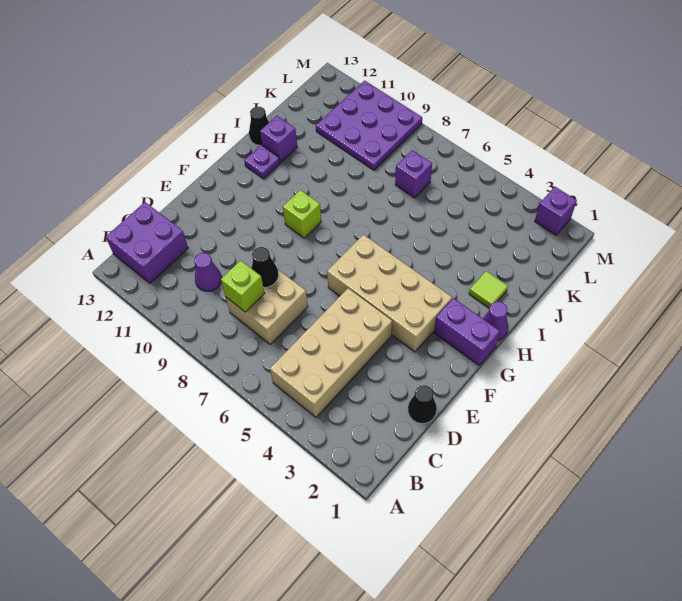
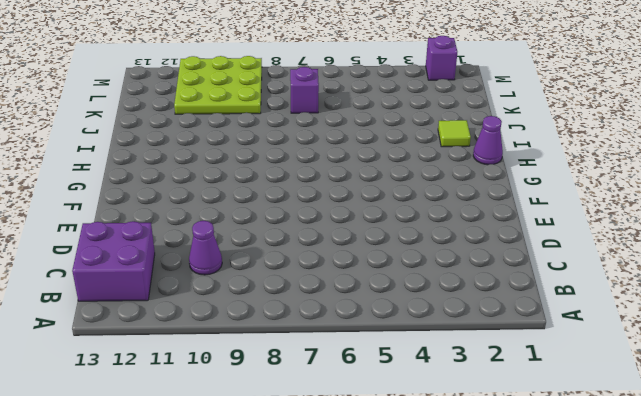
lime plate K9:M11 level 1 -> purple plate K9:M11 level 1
none -> tan brick B4:E5 level 1
none -> tan brick C7:D8 level 1
none -> black cone D1 level 1

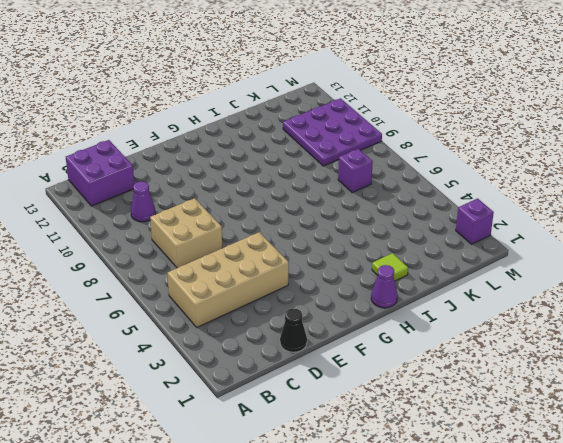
none -> tan brick F3:G6 level 1
none -> purple brick G1:G2 level 1
none -> lime brick G9 level 1

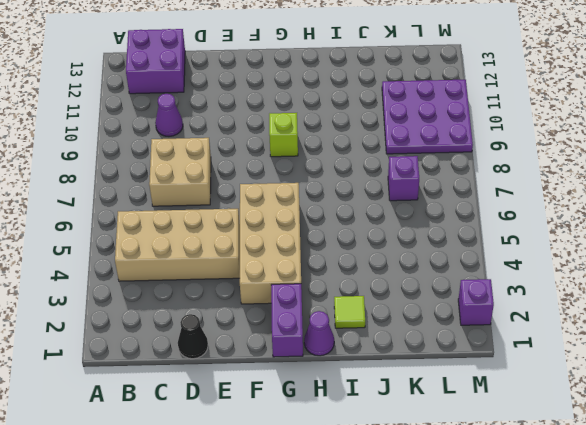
none -> purple plate H12 level 1
none -> purple brick I12 level 1
none -> black cone I13 level 1

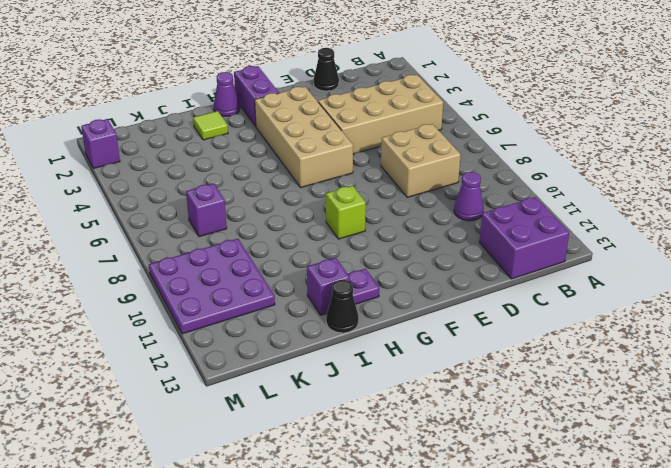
none -> lime brick C8 level 2
none -> black cone D8 level 2

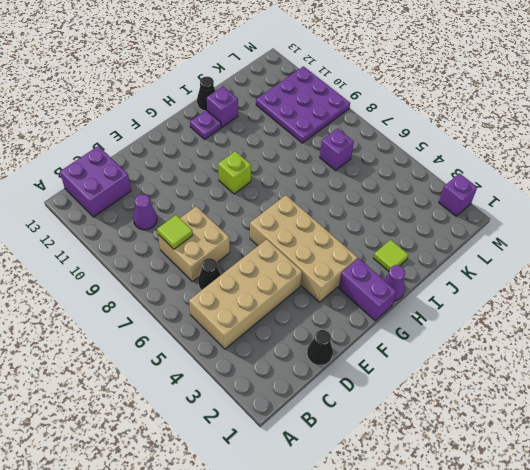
black cone C6 level 1 -> black cone D8 level 2
lime tile C8 level 2 -> lime brick C8 level 2

